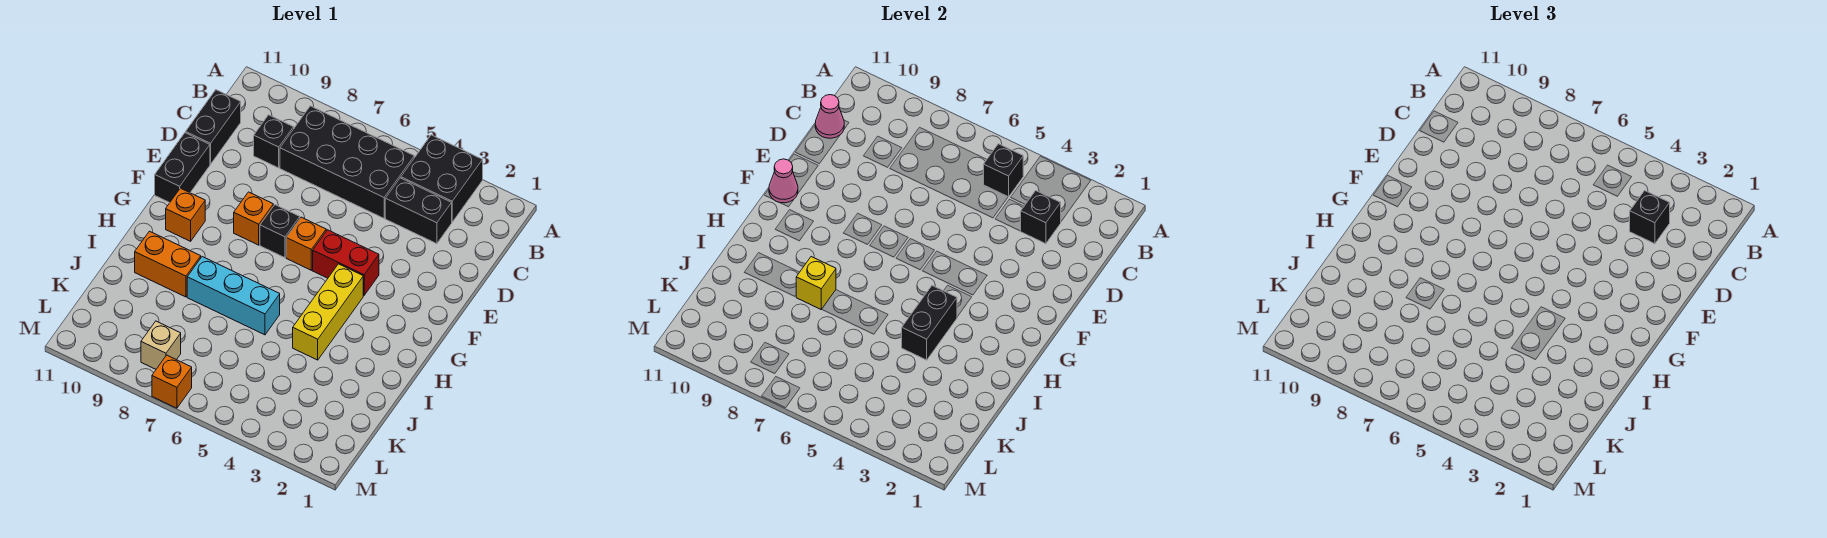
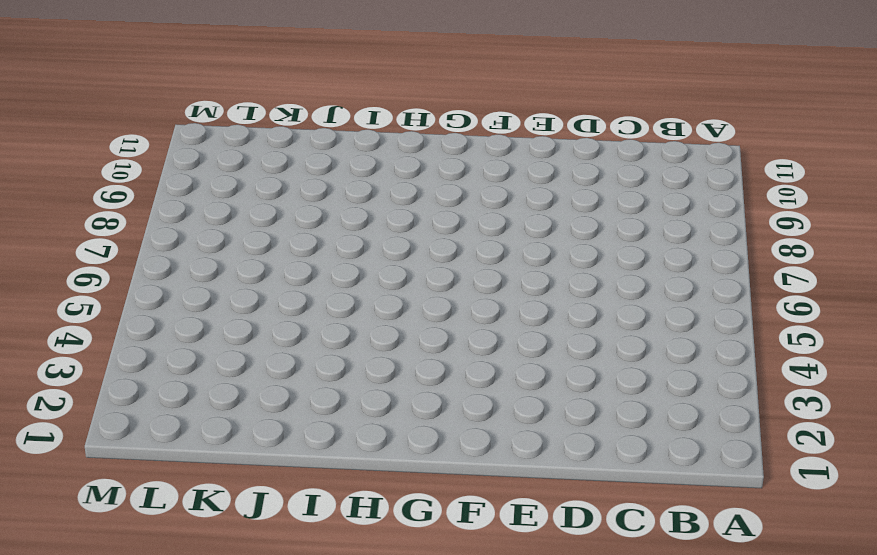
none -> black brick A3:B4 level 1
none -> black brick B5:C8 level 1
none -> black brick C3:C4 level 1

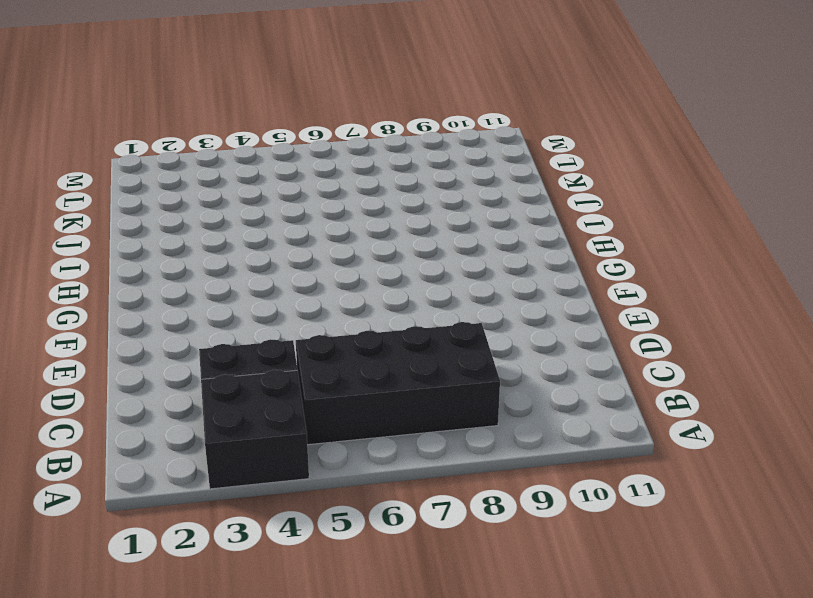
none -> black brick C9 level 1
none -> black brick C11:D11 level 1
none -> black brick E11:F11 level 1

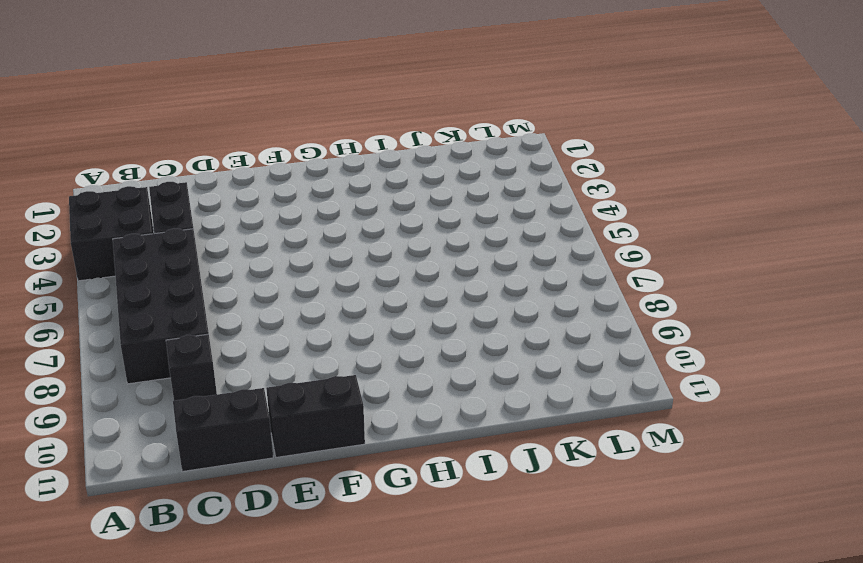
none -> red brick F4:F5 level 1
none -> orange brick F6 level 1
none -> black brick F7 level 1

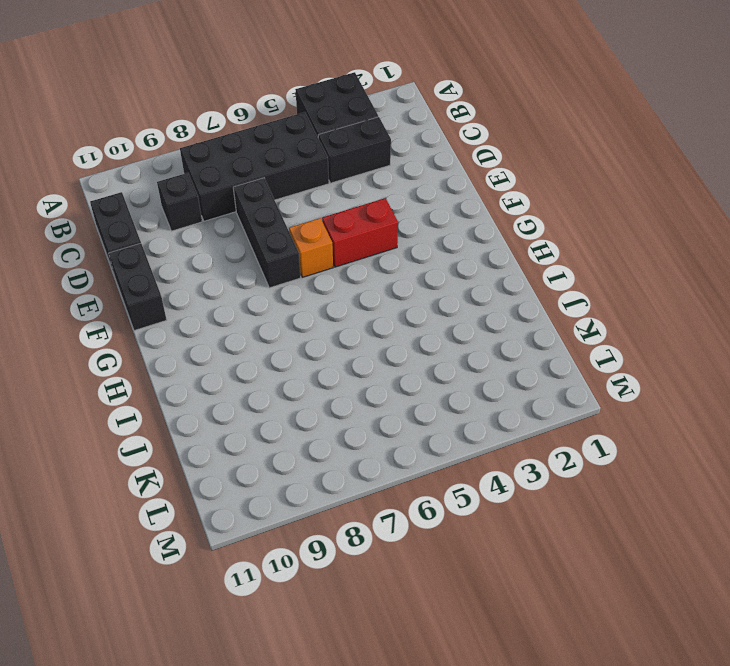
black brick D7:F7 level 1 -> black brick F7 level 1
none -> orange brick F8 level 1
none -> yellow brick G4:I4 level 1
none -> orange brick G10 level 1

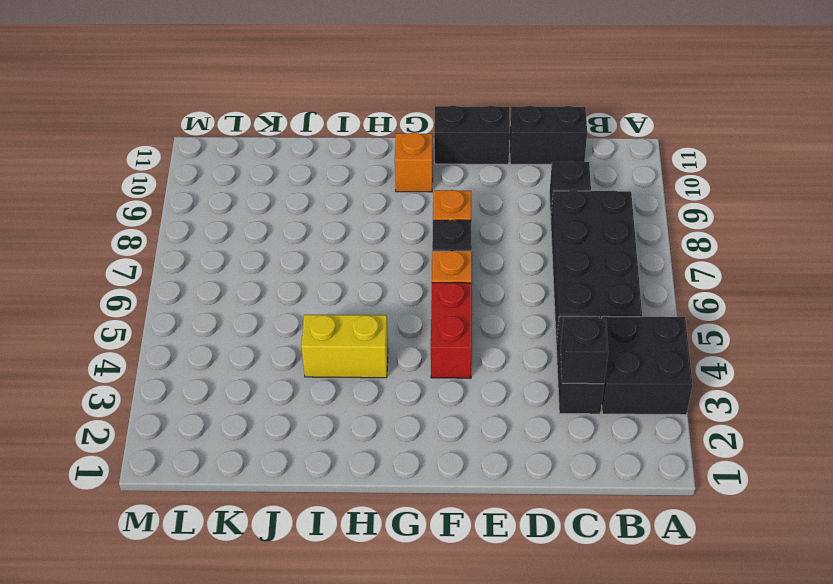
yellow brick H4:I4 level 1 -> yellow brick G4:I4 level 1
none -> cyan brick I6:I8 level 1
none -> orange brick I9:I10 level 1
none -> tan brick L8 level 1

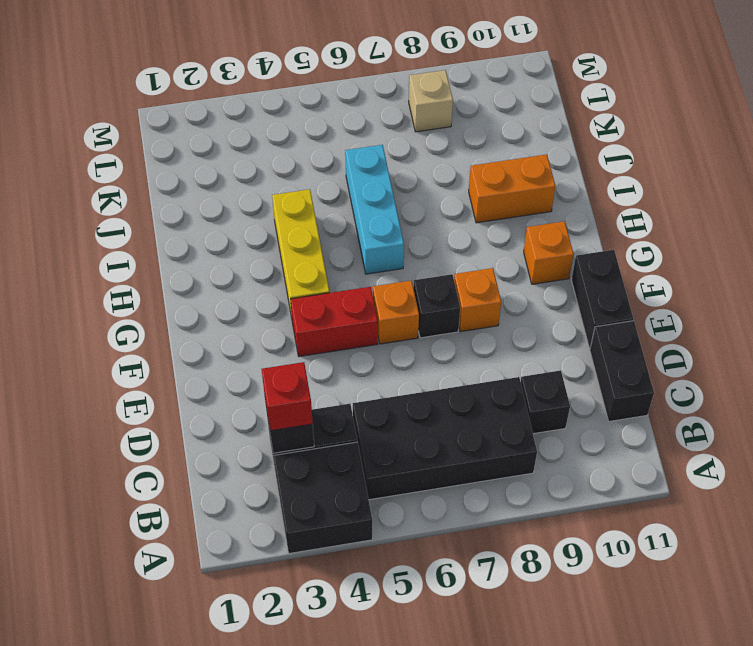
red brick C3 level 3 -> black brick C3 level 3
cyan brick H6:J6 level 1 -> cyan brick I6:I8 level 1
none -> orange brick M7 level 1
none -> black brick B5 level 2
none -> pink cone C11 level 2

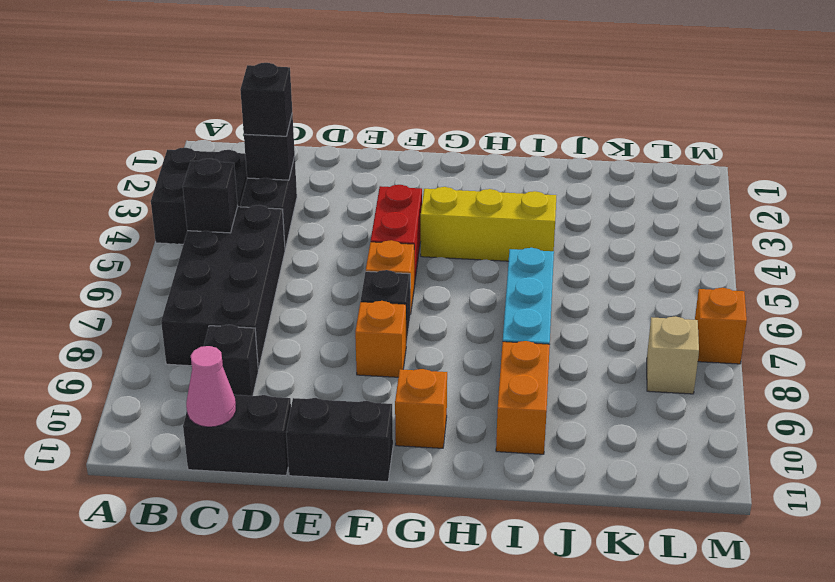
none -> pink cone F11 level 2
none -> black brick H4:I4 level 2
none -> yellow brick I8 level 2

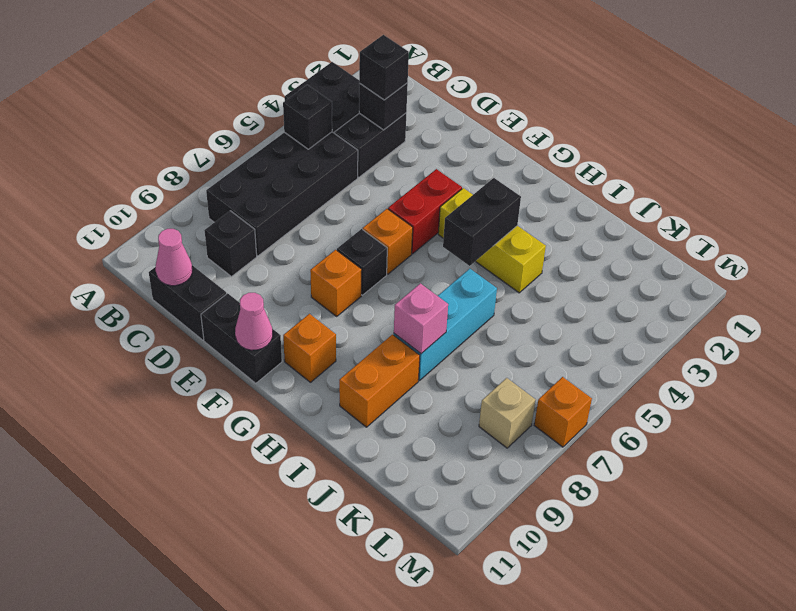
black brick H4:H5 level 2 -> black brick H4:I4 level 2
pink brick I8 level 2 -> yellow brick I8 level 2

